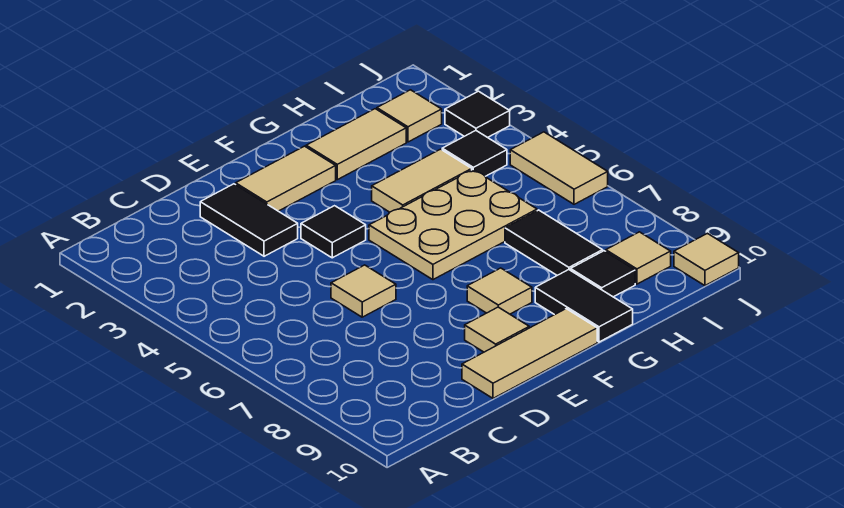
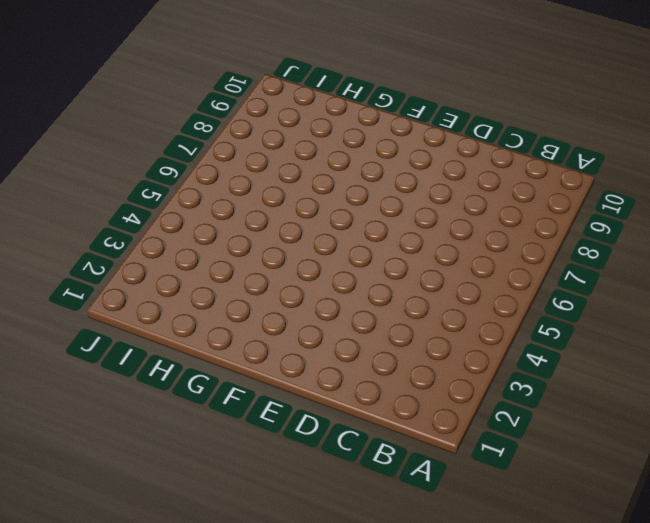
none -> black tile D2:D3 level 1
none -> tan tile D6 level 1
none -> tan tile D10:F10 level 1

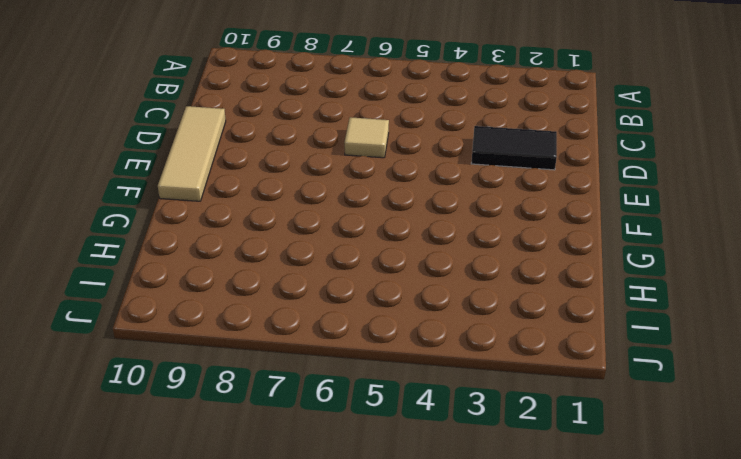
none -> tan tile E2:F2 level 1
none -> black tile E4 level 1
none -> tan tile E9 level 1

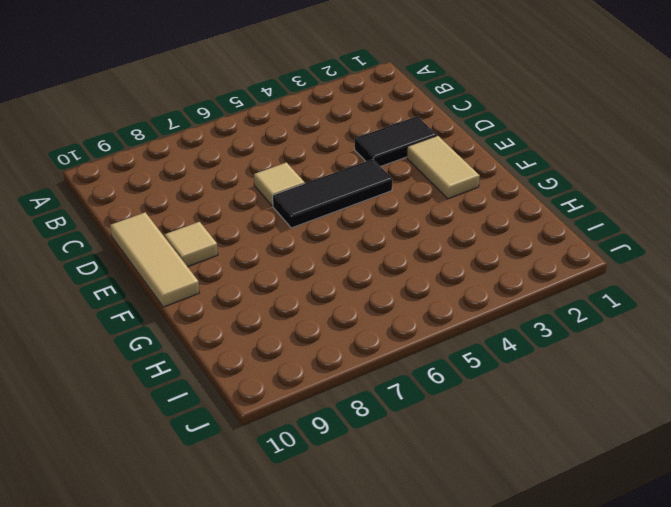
black tile E4:E6 level 1 -> black tile E4 level 1
none -> tan plate F5:H6 level 1
none -> tan tile F8 level 1
none -> tan tile G2:H2 level 1

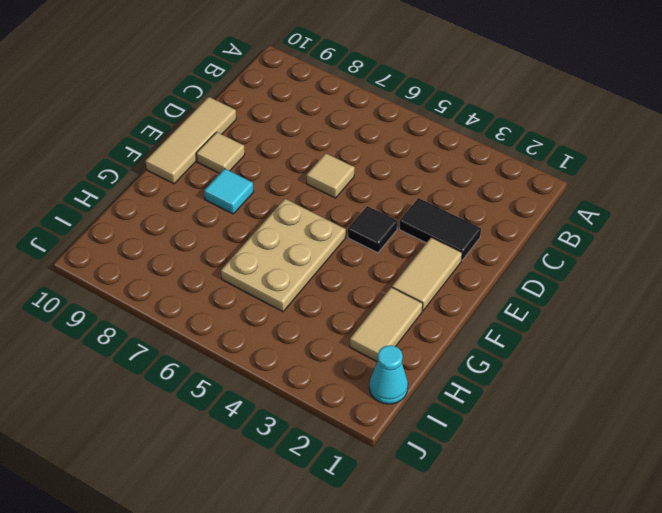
cyan tile F8 level 1 -> tan tile F8 level 1
cyan cone I1 level 1 -> none
none -> tan tile G4:H4 level 1
none -> black tile G9:G10 level 1
none -> black tile H7:H8 level 1

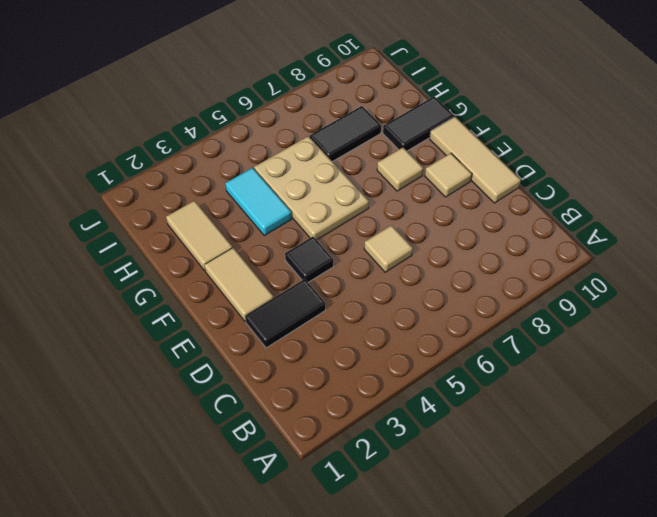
cyan tile G4:H4 level 1 -> tan tile G4:H4 level 1
none -> black tile H9 level 1
none -> tan tile I2 level 1
none -> black tile I4 level 1

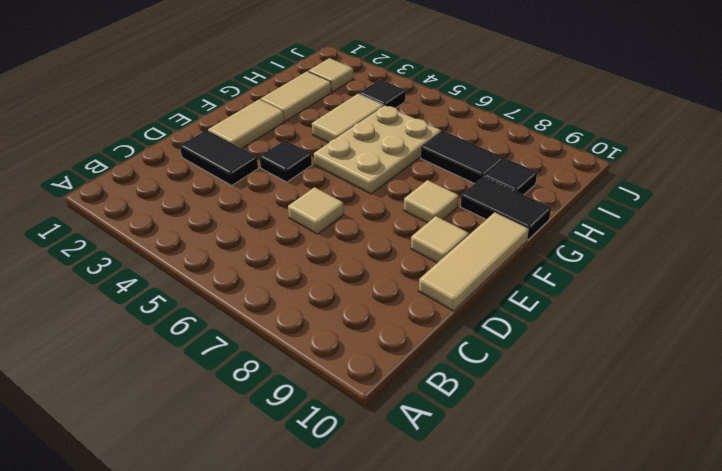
none -> tan tile I9 level 1
none -> black tile J3 level 1
none -> tan tile J5:J6 level 1

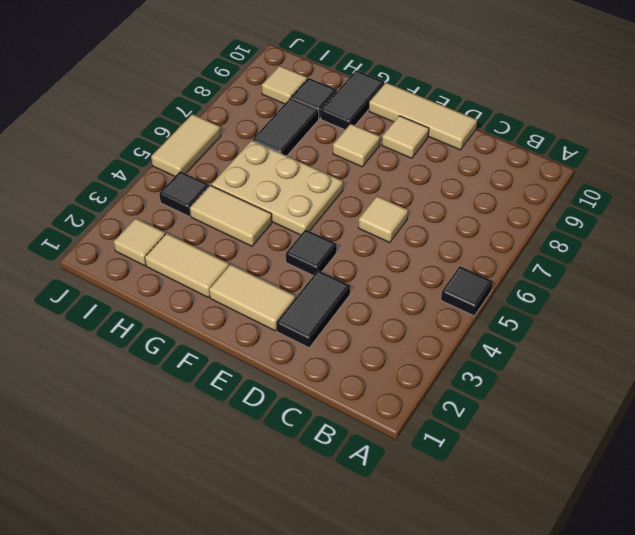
black tile A5 level 1 -> black tile J3 level 1
none -> tan tile J10 level 1

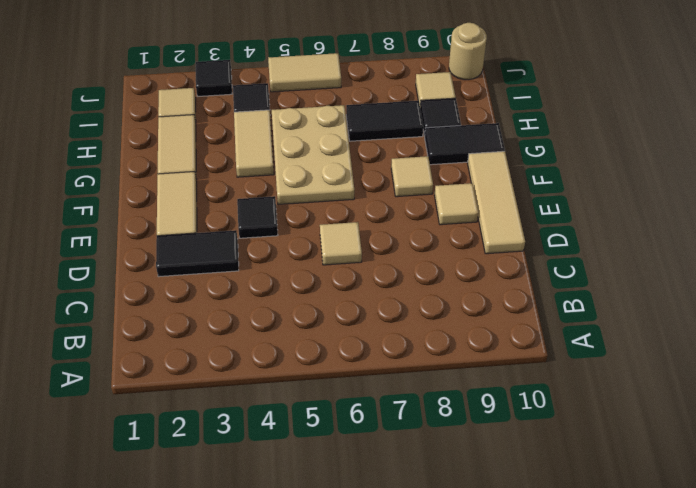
tan round brick J10 level 1 -> tan tile J10 level 1

